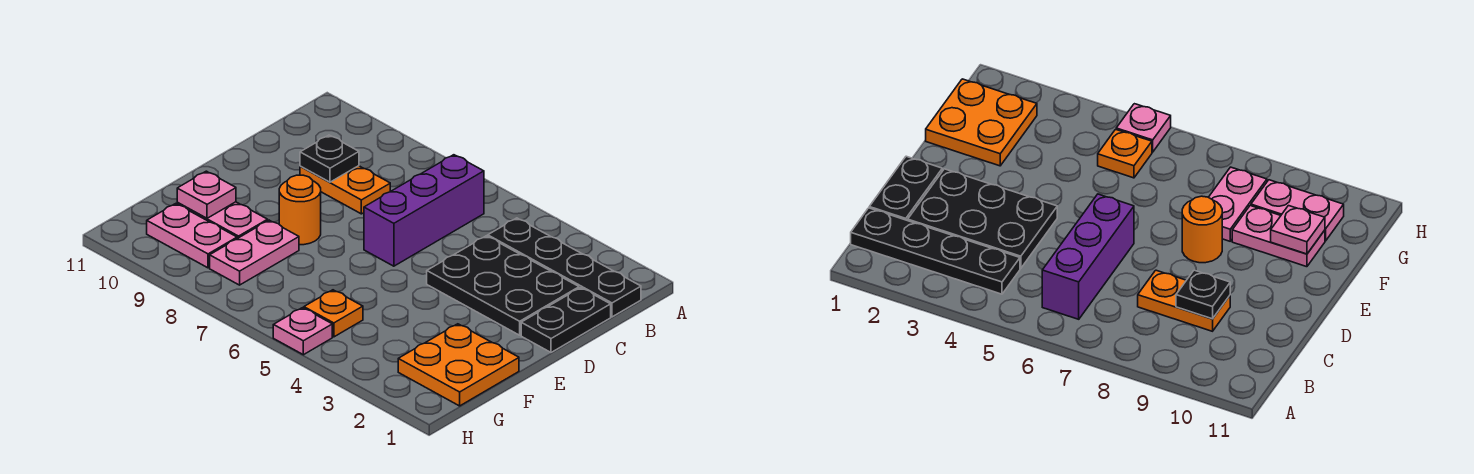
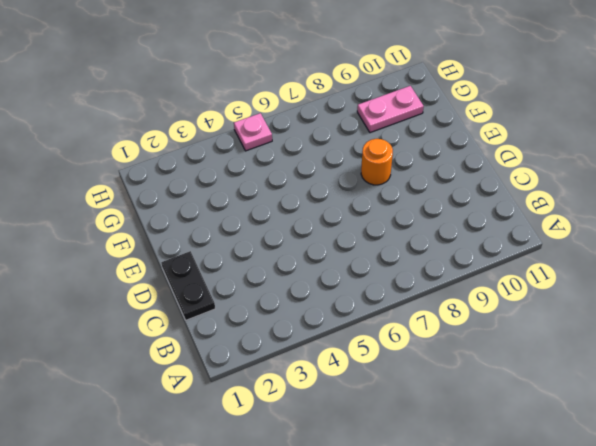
none -> black plate B1:B4 level 1
none -> purple brick B6:D6 level 1
none -> black plate C2:D4 level 1

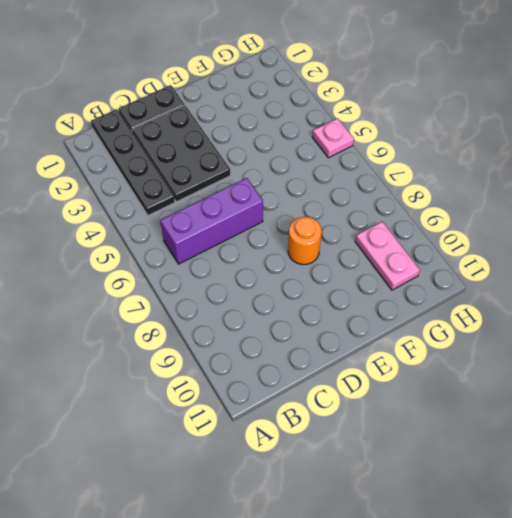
none -> orange plate C8:C9 level 1
none -> orange plate F1:G2 level 1
none -> pink plate F8:G8 level 1

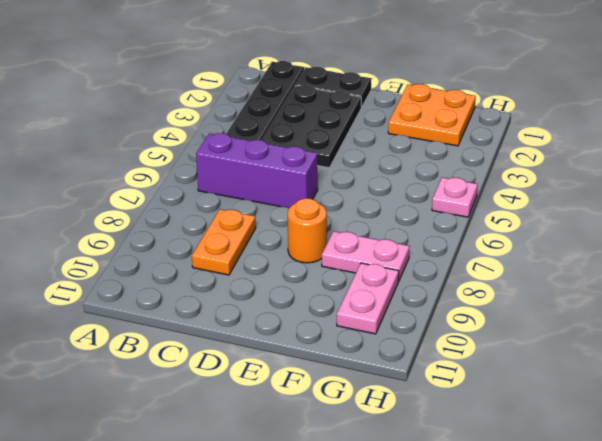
none -> pink plate F9:F10 level 1
none -> orange plate G5 level 1
none -> black plate C9 level 2

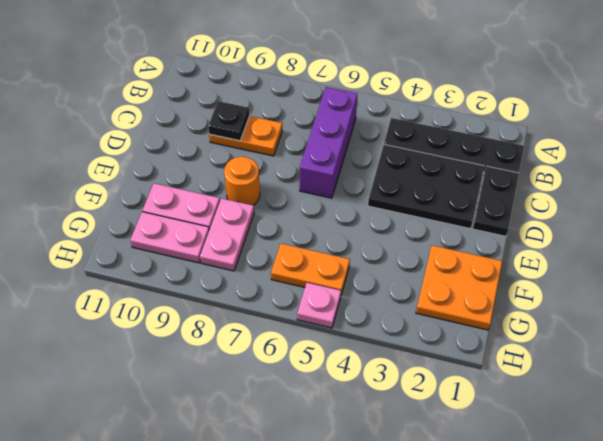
orange plate G5:G6 level 1 -> orange plate G5 level 1
none -> pink plate F10 level 2

